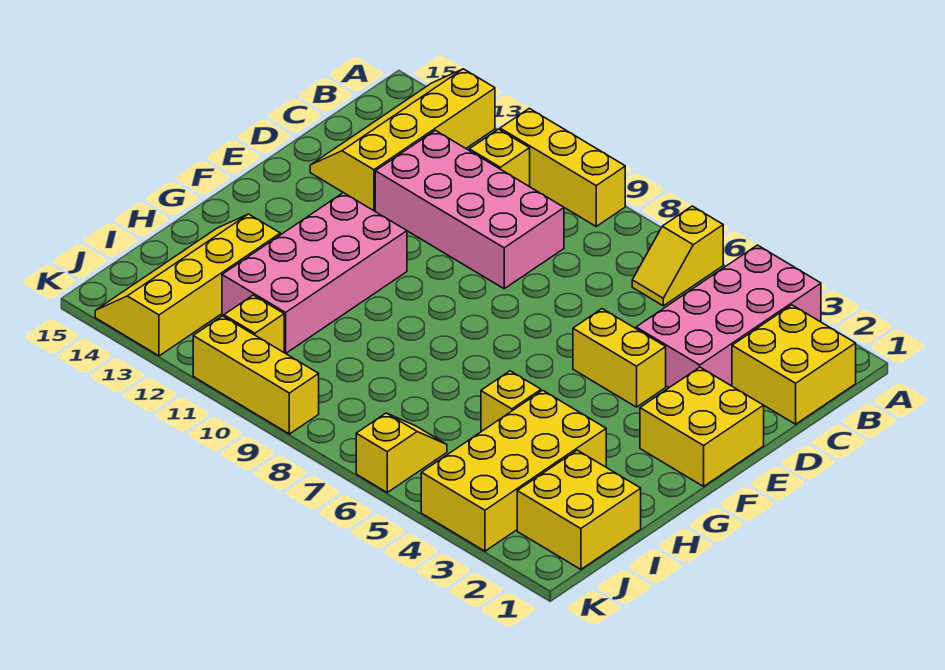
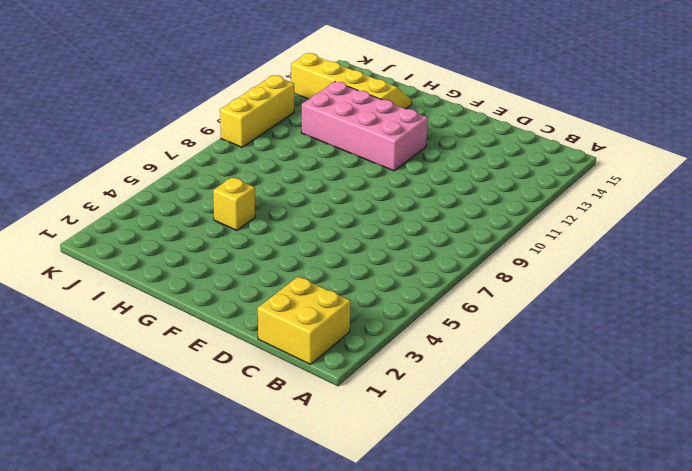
none -> pink brick A3:D4 level 1
none -> yellow slope A6:B6 level 1 top A
none -> yellow brick A9:A11 level 1

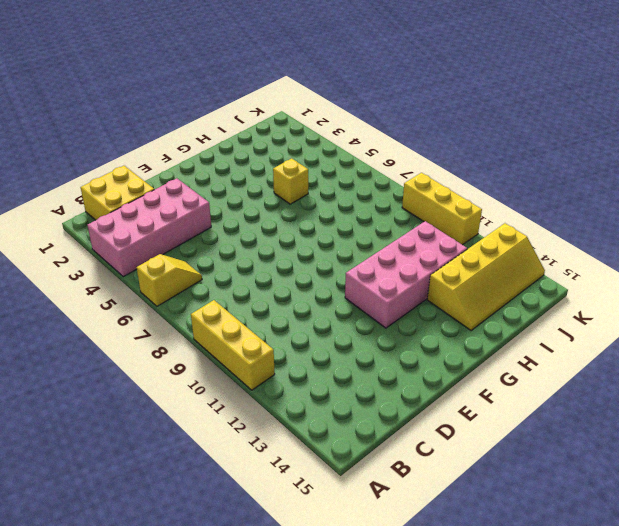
none -> yellow slope A13:D14 level 1 top 13
none -> yellow brick B11 level 1
none -> pink brick C9:D12 level 1

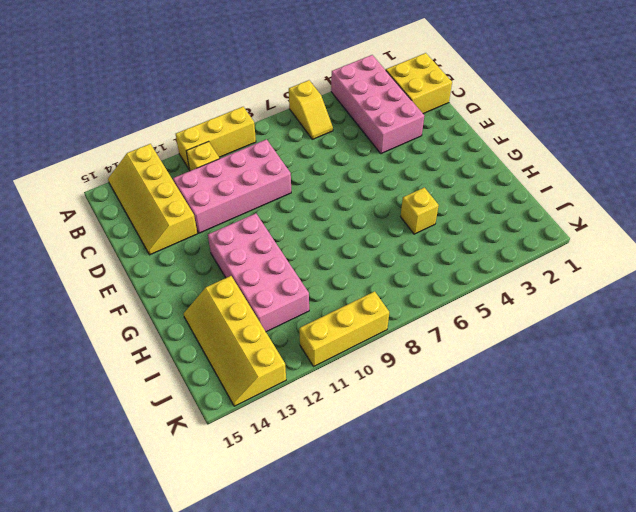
none -> yellow brick E1:F2 level 1
none -> yellow brick E4:E5 level 1
none -> yellow brick H3:K4 level 1

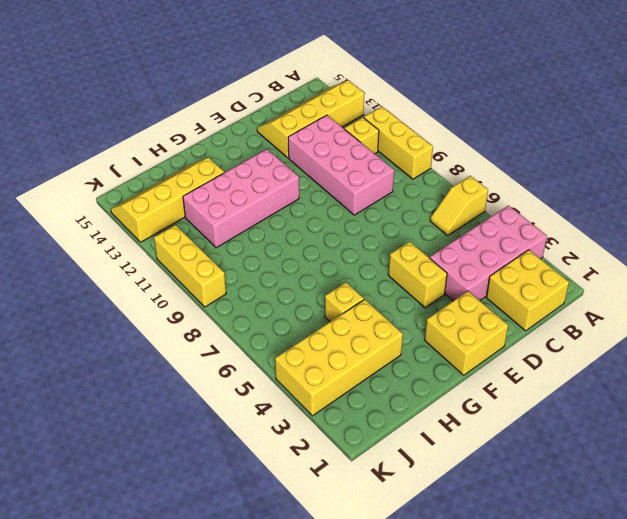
none -> yellow brick I1:J2 level 1
none -> yellow slope J6:K6 level 1 top K
none -> yellow brick J11 level 1

